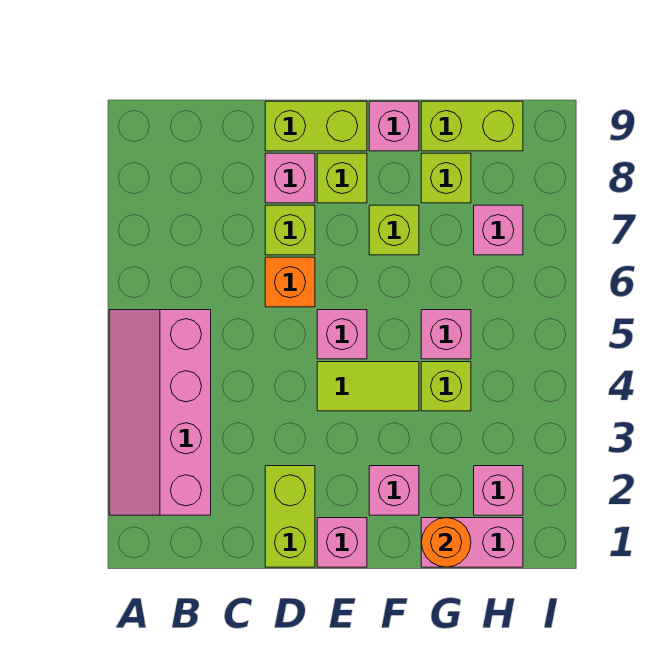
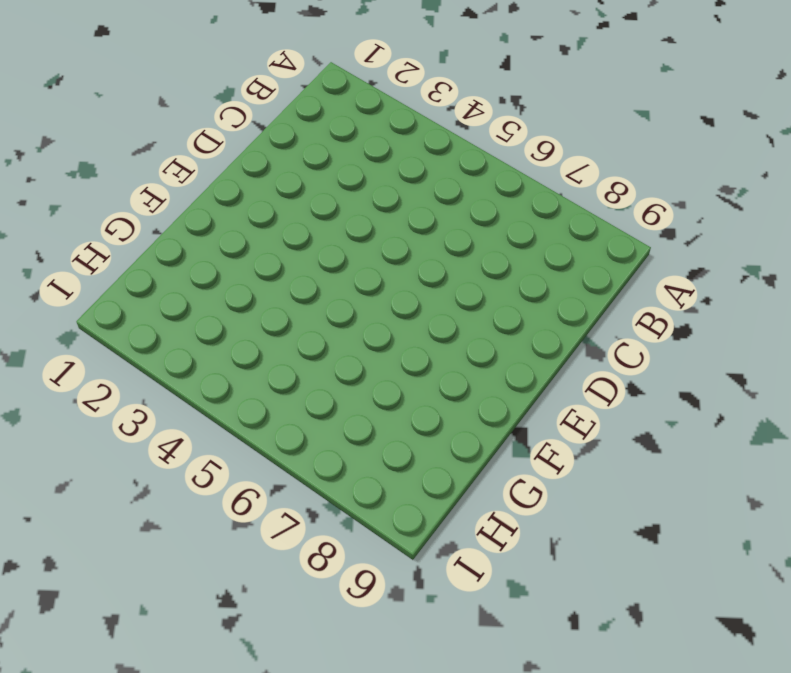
none -> pink slope A2:B5 level 1 top B
none -> lime brick D1:D2 level 1
none -> orange brick D6 level 1

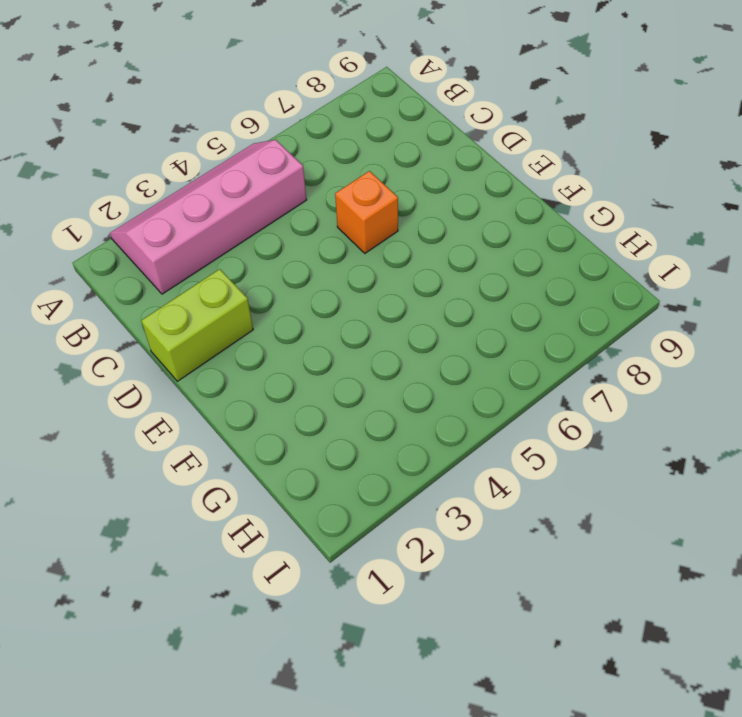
none -> lime brick D7 level 1
none -> pink brick D8 level 1
none -> lime brick D9:E9 level 1

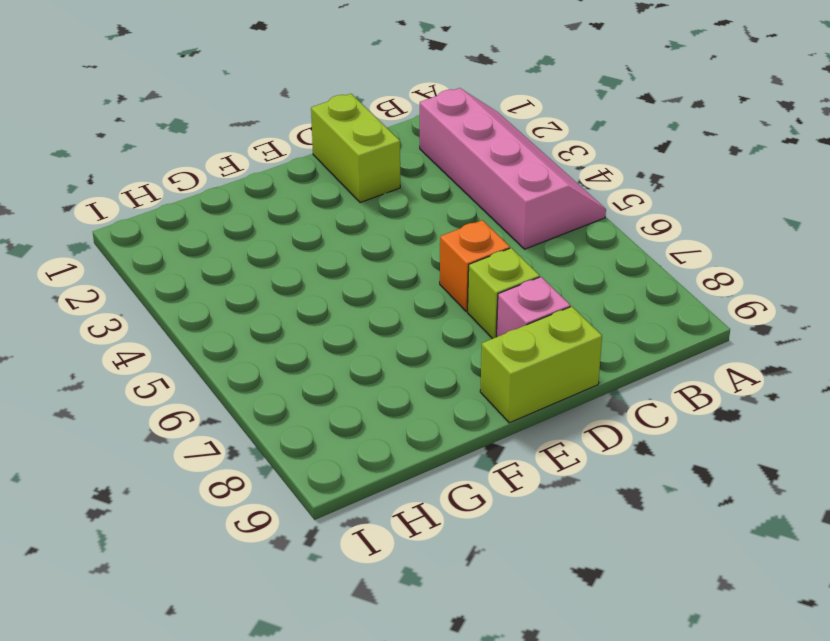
none -> pink brick E1 level 1
none -> lime tile E4:F4 level 1
none -> pink brick E5 level 1

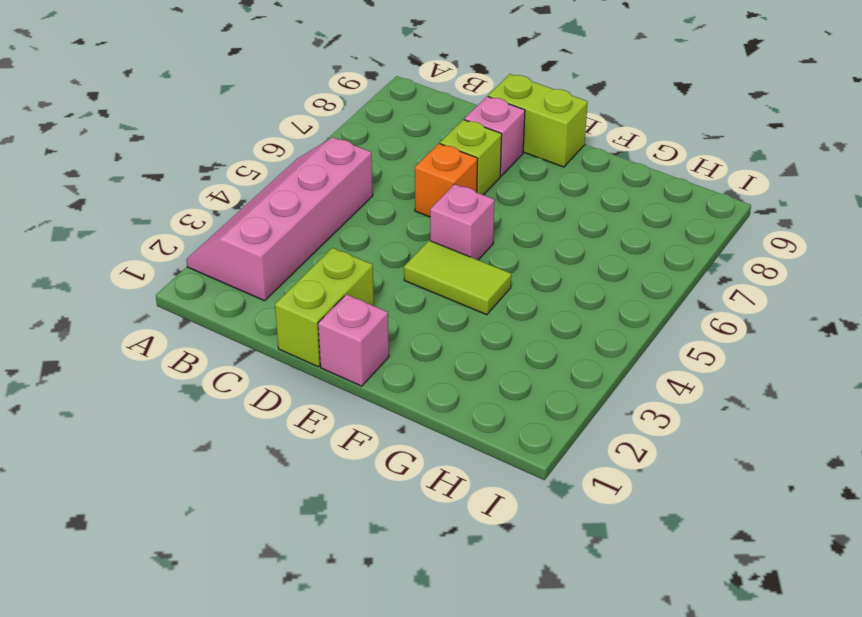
none -> lime brick E8 level 1
none -> pink brick F2 level 1
none -> lime brick F7 level 1

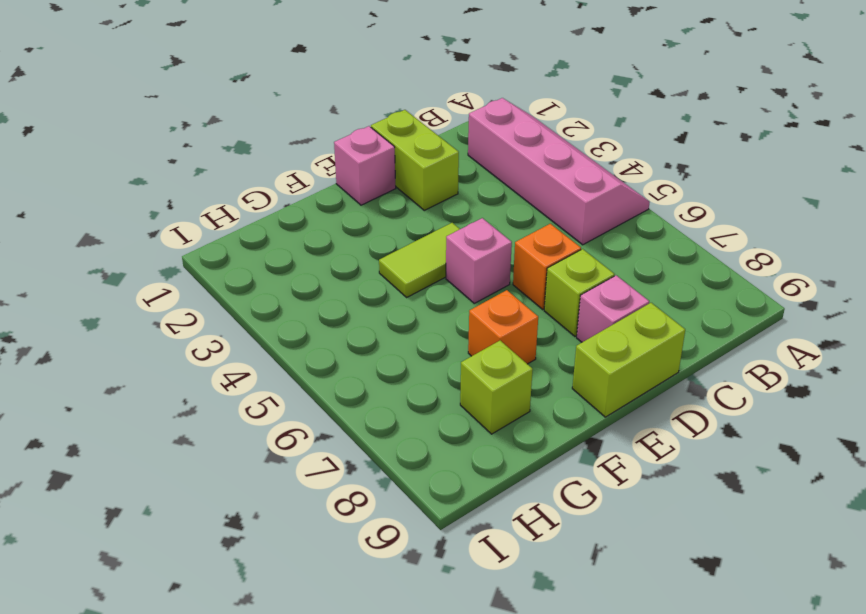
orange brick F7 level 1 -> lime brick F7 level 1
none -> lime brick E8 level 1
none -> pink brick F2 level 1
none -> pink brick F9 level 1

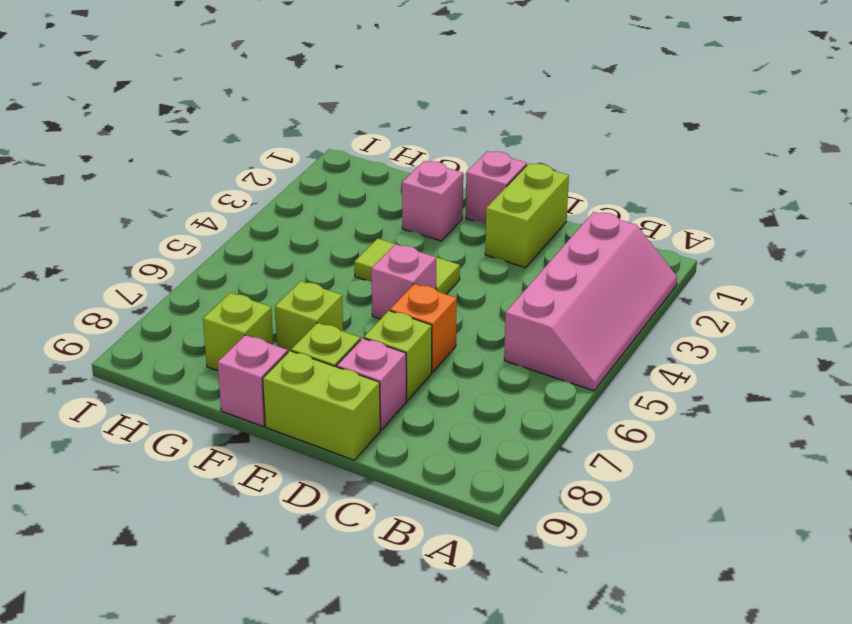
none -> pink brick G1:H1 level 1
none -> lime brick G4 level 1
none -> pink brick G5 level 1

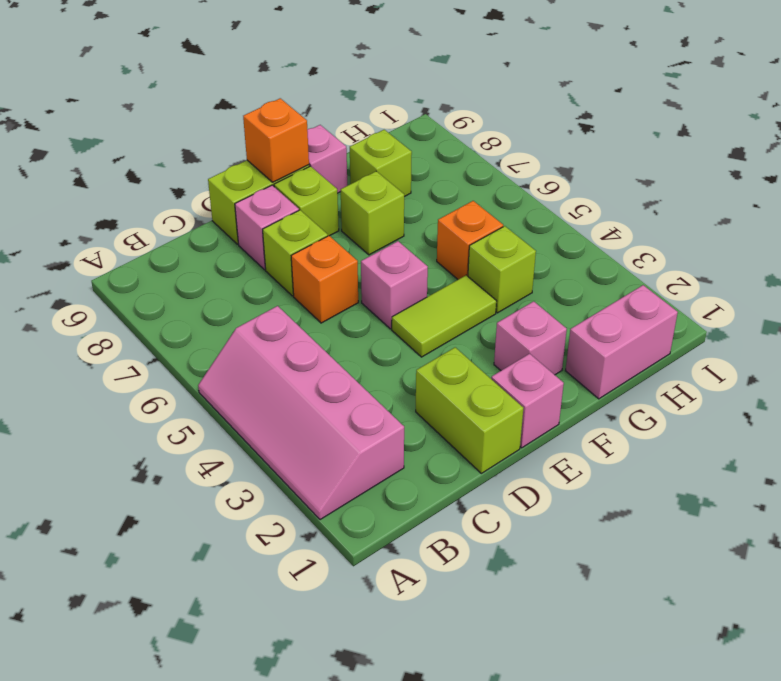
orange brick E9 level 2 -> none
orange brick G5 level 1 -> pink brick G5 level 1
none -> lime brick G9:H9 level 1
none -> pink brick H2 level 1
none -> pink brick H7 level 1

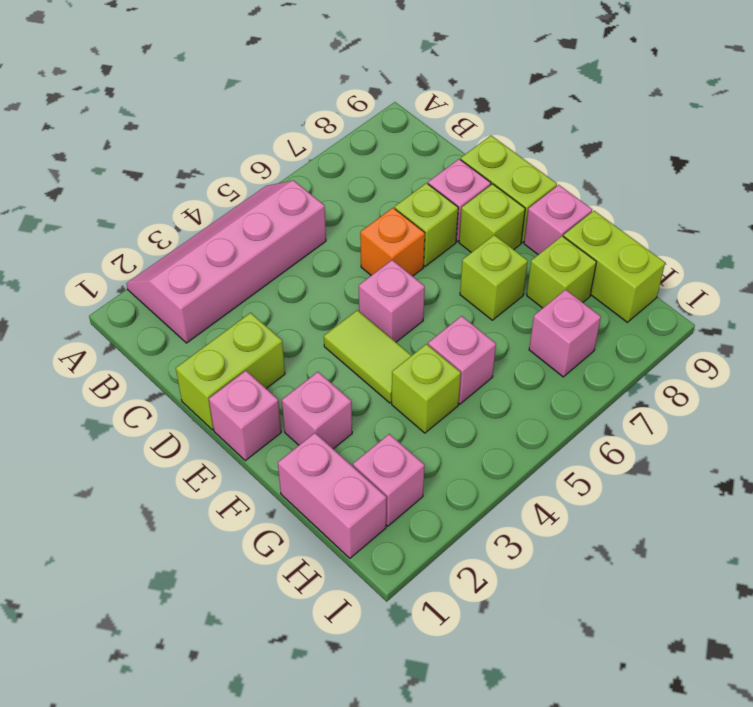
none -> orange round brick G1 level 2

